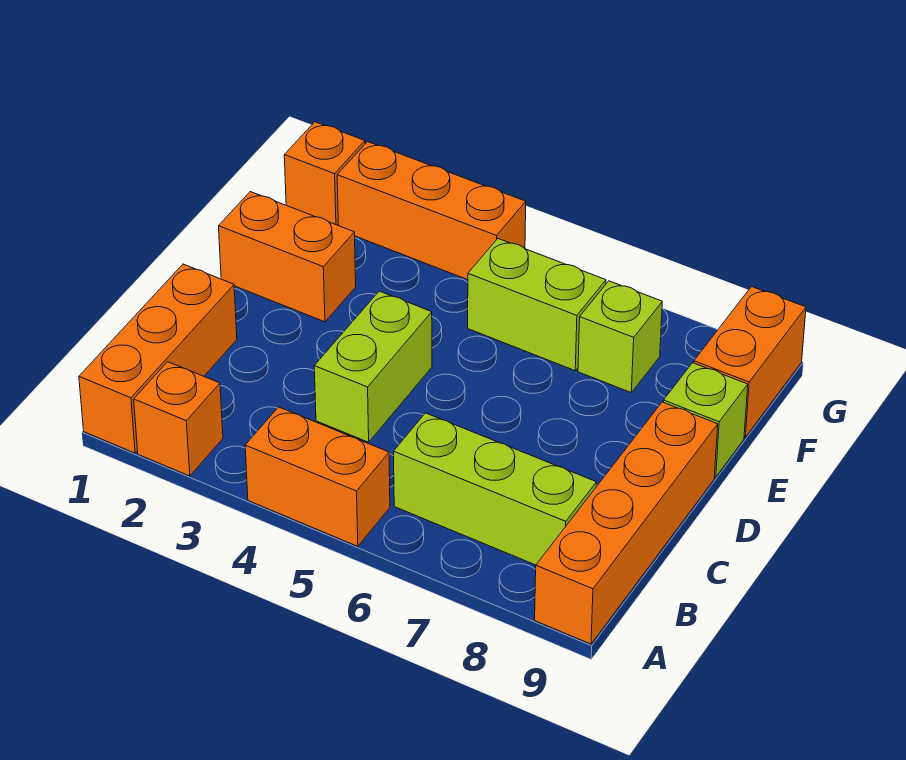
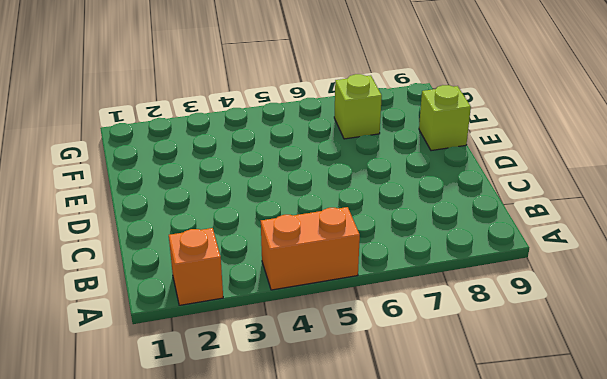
none -> orange brick A1:C1 level 1
none -> orange brick A9:D9 level 1
none -> lime brick B6:B8 level 1

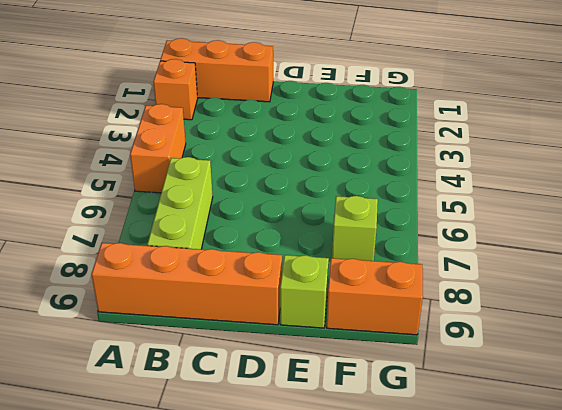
none -> lime brick C4:D4 level 1
none -> orange brick E1:E2 level 1
none -> lime brick F5:F6 level 1

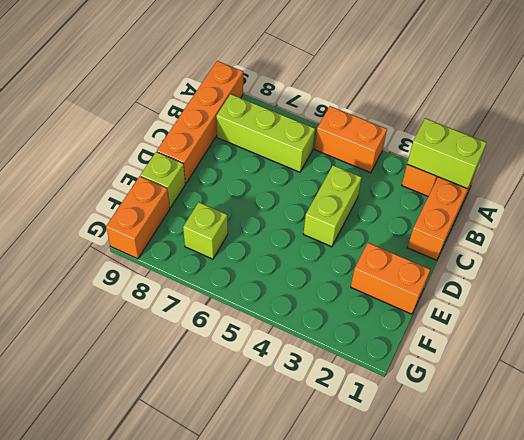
lime brick A1:A2 level 2 -> lime brick F5:F6 level 1
none -> orange brick G1 level 1
none -> orange brick G2:G4 level 1

